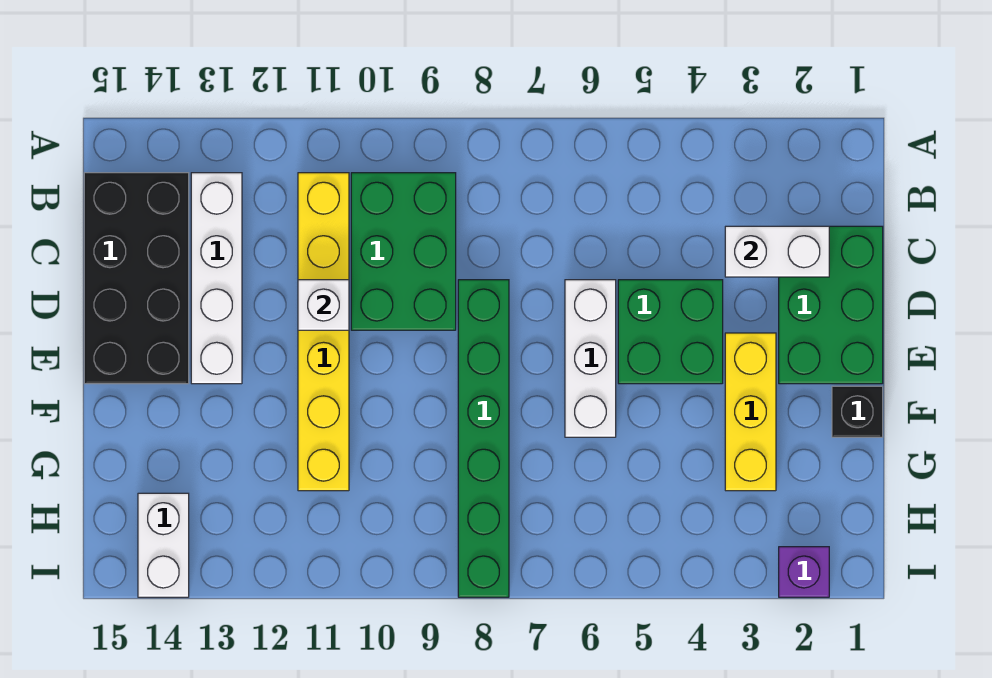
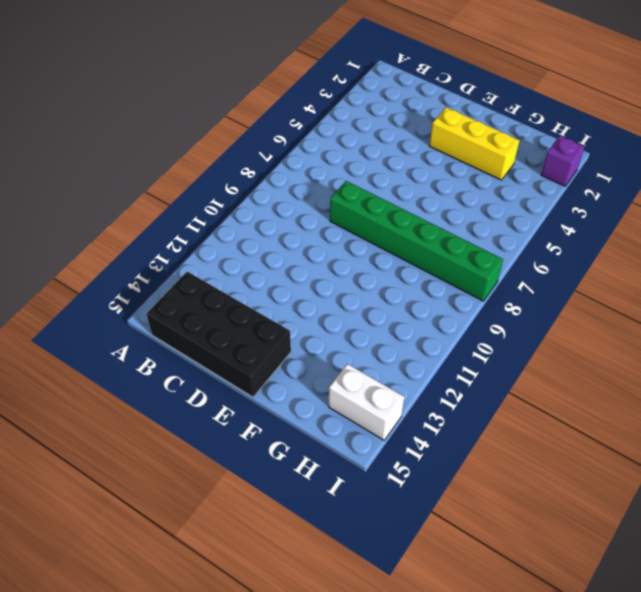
none -> green brick B9:D10 level 1
none -> yellow brick B11:G11 level 1
none -> white brick B13:E13 level 1

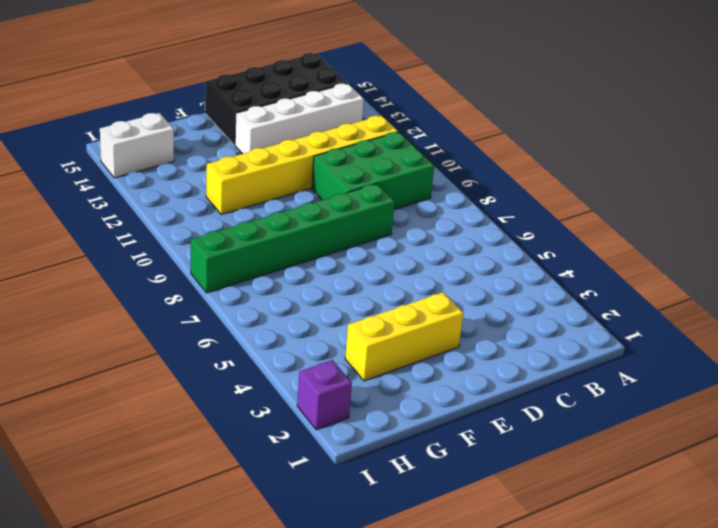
none -> green brick C1:E2 level 1
none -> green brick D4:E5 level 1
none -> white brick D6:F6 level 1

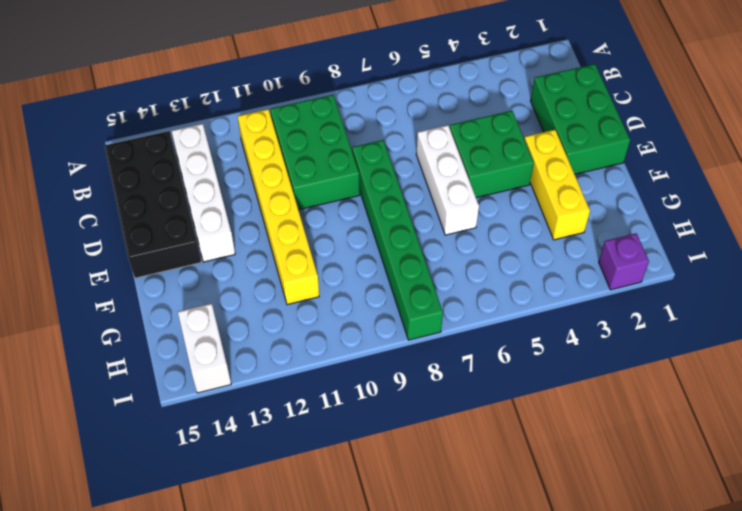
none -> black brick F1 level 1
none -> white brick C2:C3 level 2
none -> white brick D11 level 2

